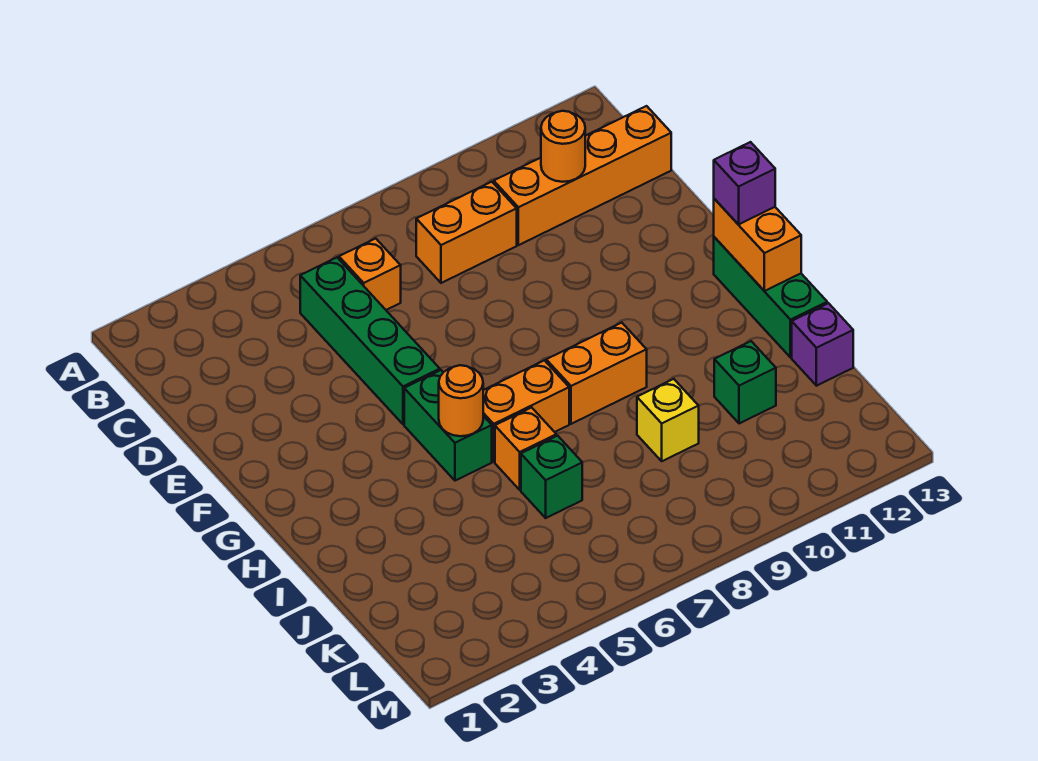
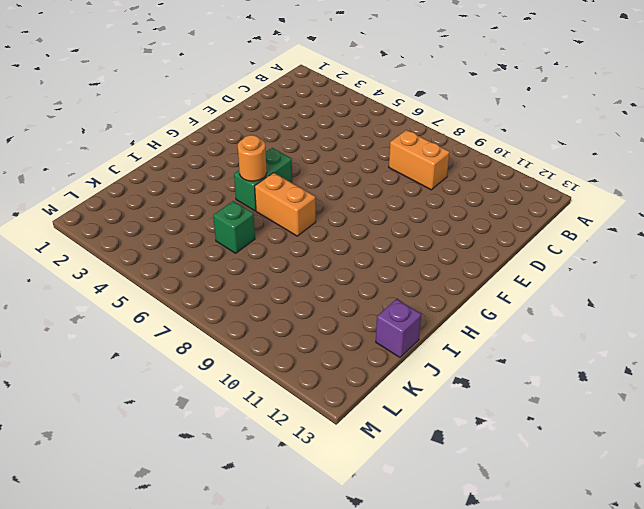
none -> green brick C5:F5 level 1
none -> orange brick C6 level 1
none -> orange brick C10:C13 level 1

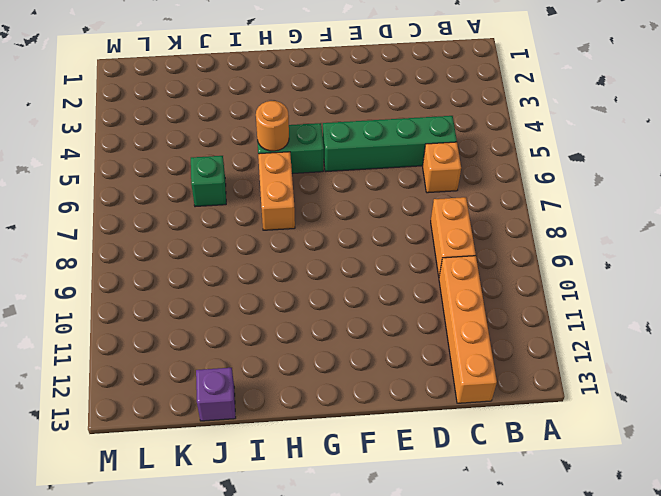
none -> green brick G13:I13 level 1
none -> orange brick H8:H9 level 1
none -> orange brick I6 level 1

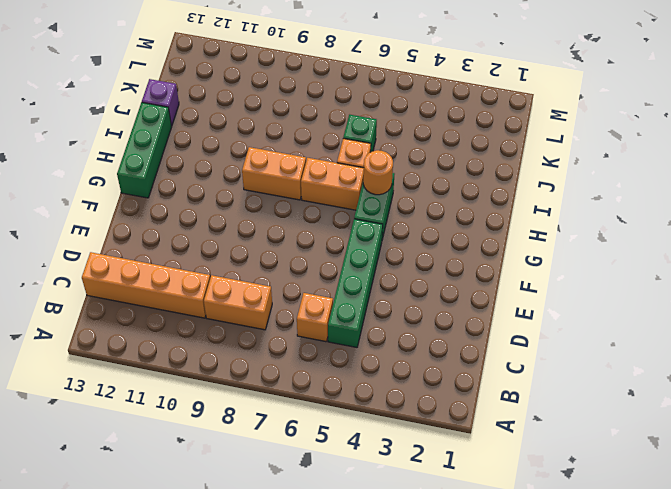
none -> yellow brick J9 level 1
none -> green brick J11 level 1
none -> orange round brick C11 level 2

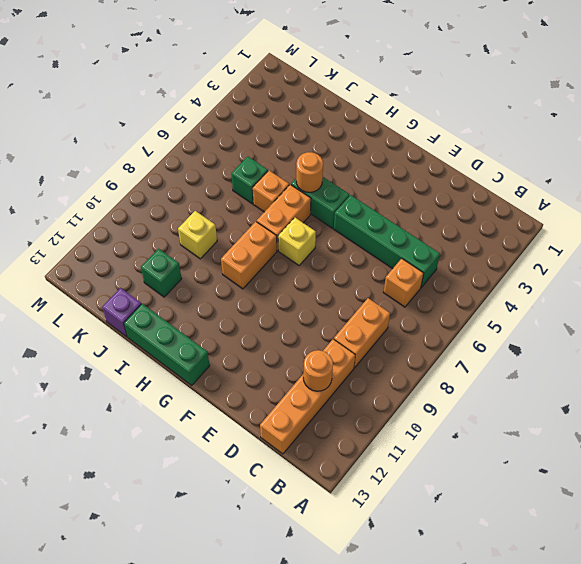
yellow brick G7 level 1 -> none
none -> orange brick G13:H13 level 2
none -> purple brick G13 level 3

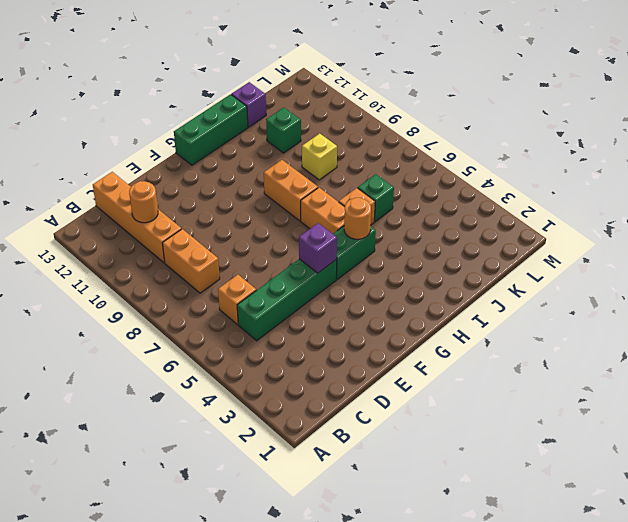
purple brick F5 level 2 -> purple brick G13 level 3
none -> orange brick G13:H13 level 2

